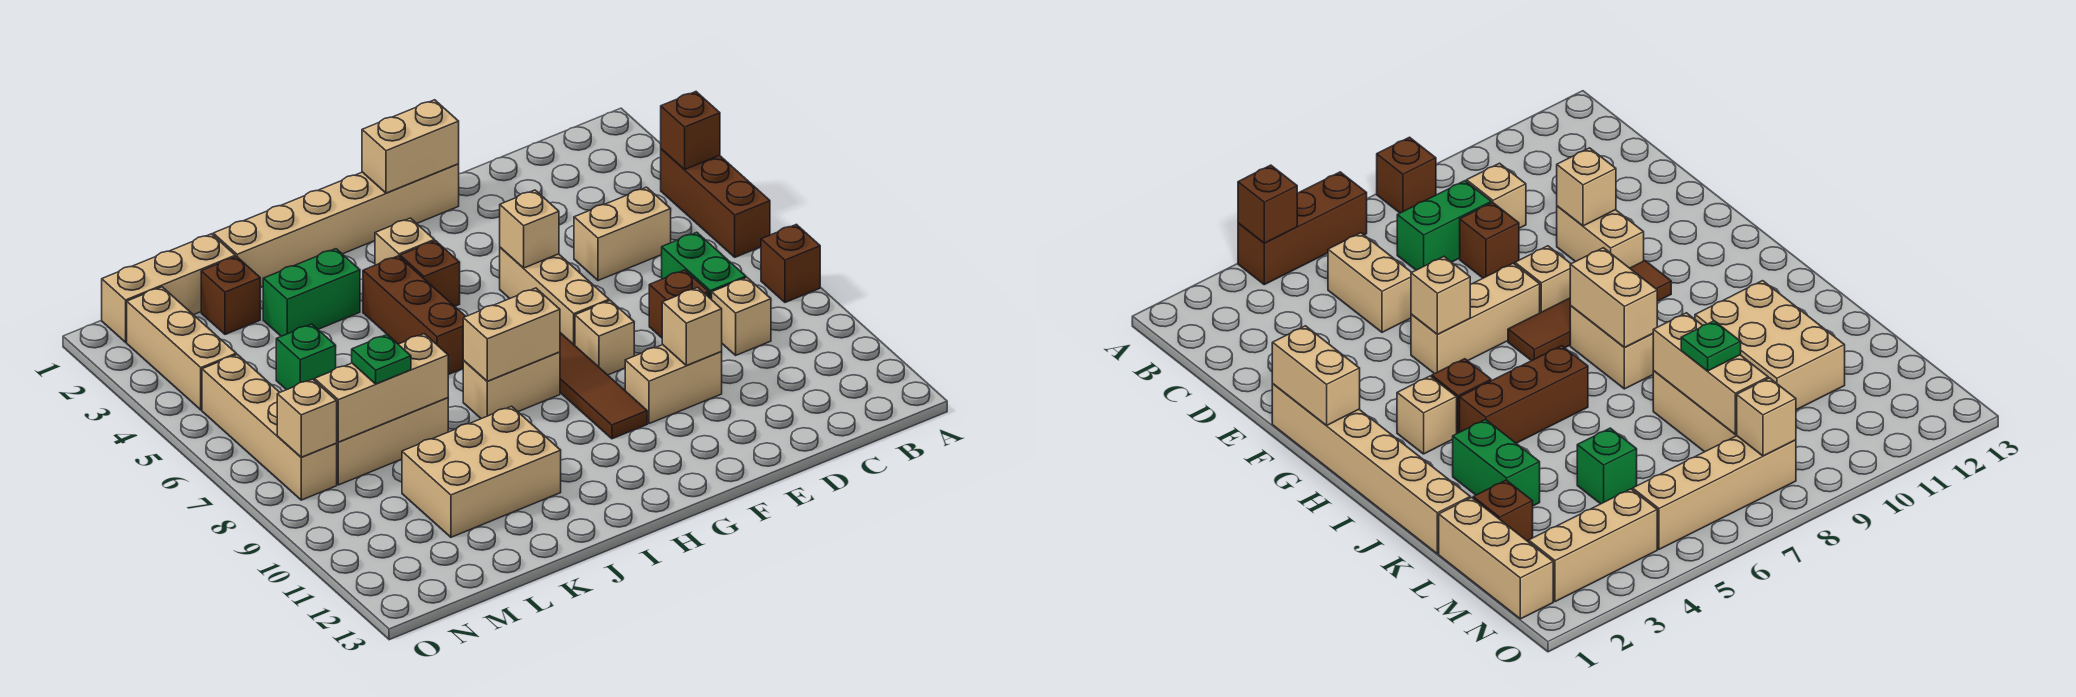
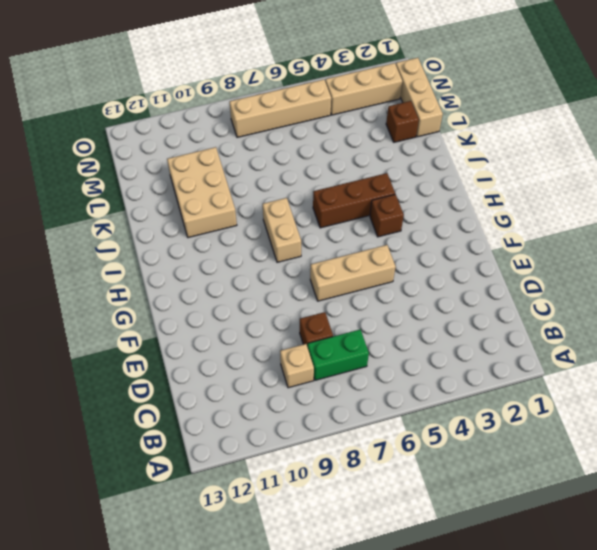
none -> brown brick A4:A6 level 1
none -> brown brick A8 level 1
none -> tan brick C5:D5 level 1
none -> tan brick E10:F10 level 1

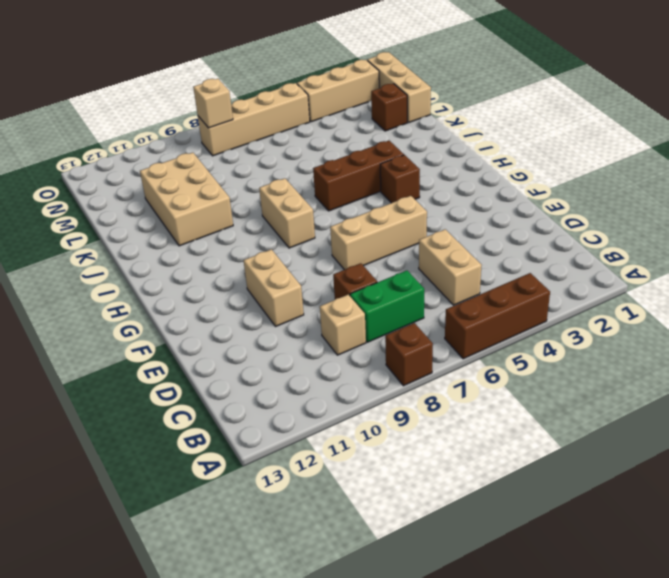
none -> tan brick F1:K1 level 1
none -> tan brick F8 level 1
none -> brown tile G7:G10 level 1
none -> tan brick H3 level 1

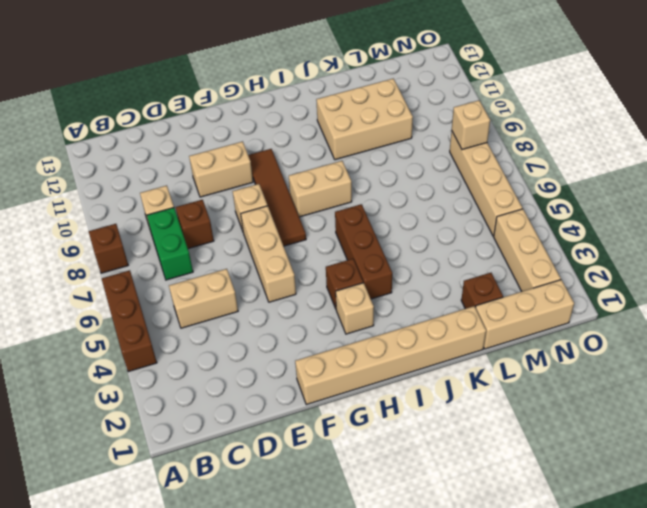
none -> green brick J3:K3 level 1
none -> tan brick K8:M8 level 1
none -> green brick L5 level 1
none -> brown brick A4 level 2

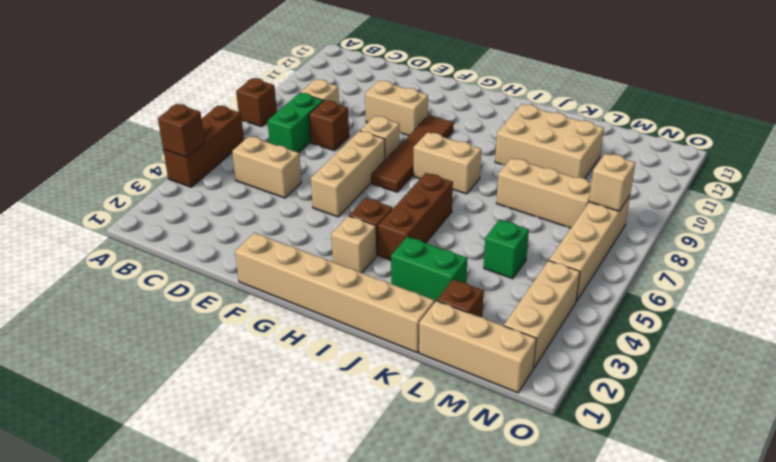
none -> tan brick E10 level 2
none -> tan brick F1:G1 level 2
none -> tan brick F5 level 2
none -> tan brick H8:I8 level 2

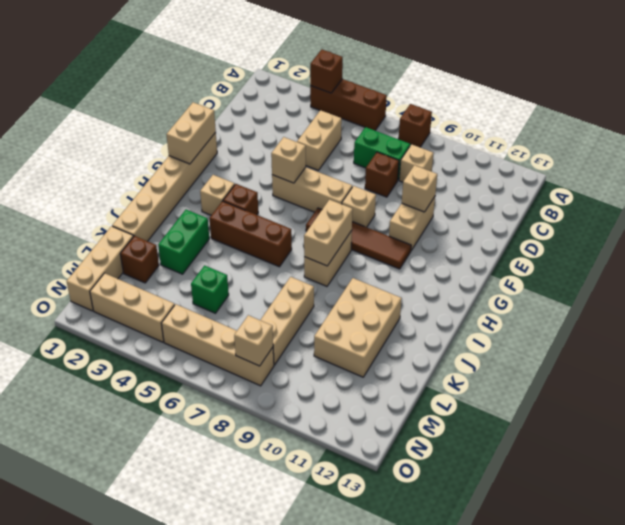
none -> tan brick K8:M8 level 2
none -> green plate L8 level 3

